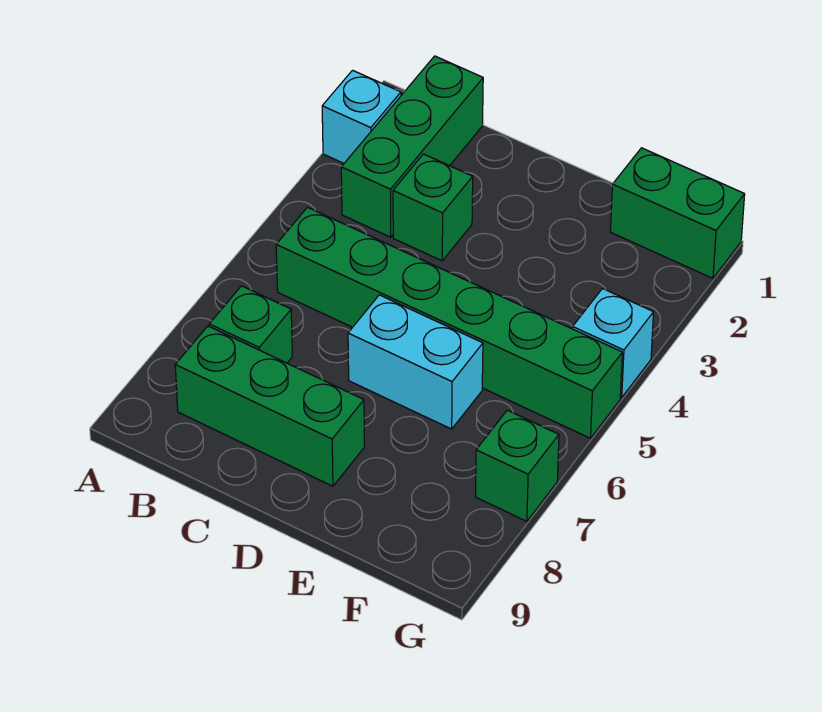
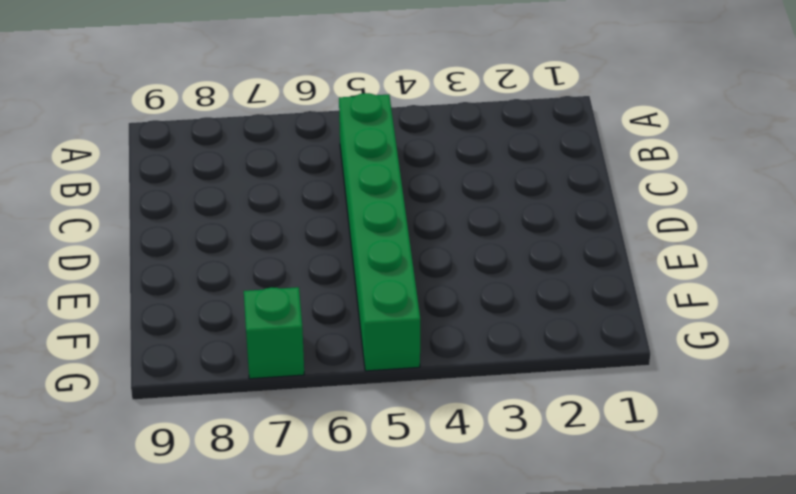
none -> cyan brick A2 level 1
none -> green brick B1:B3 level 1

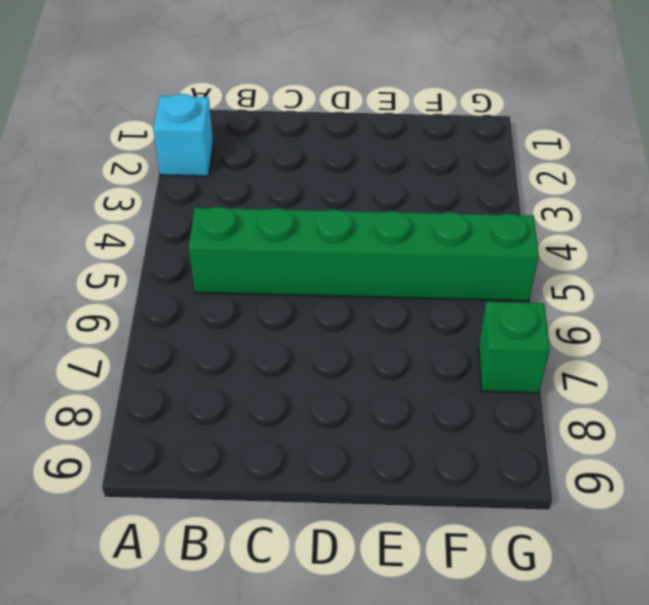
none -> green brick B1:B3 level 1
none -> green brick B7 level 1

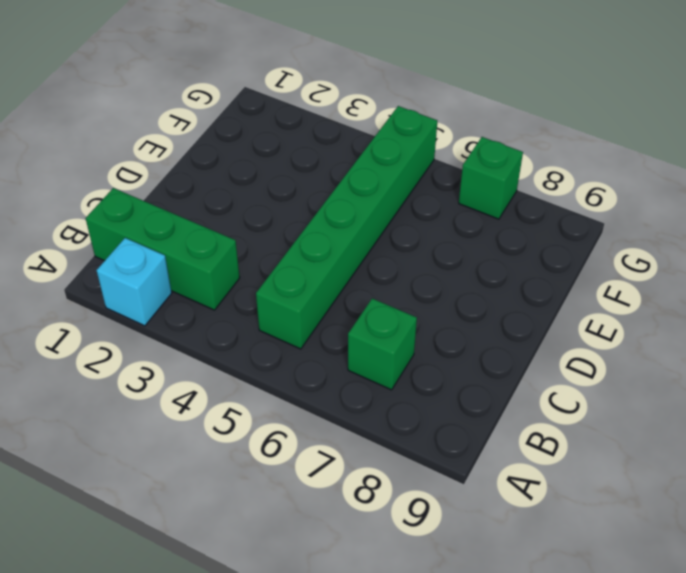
none -> green brick B8:D8 level 1
none -> green brick C3 level 1

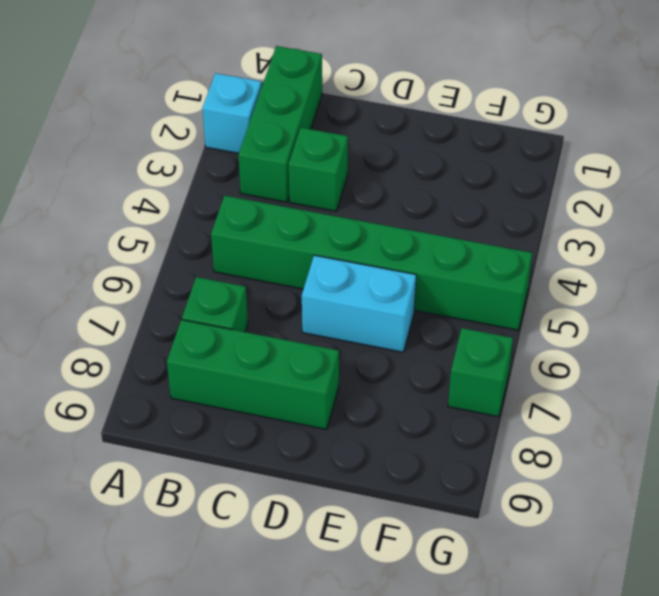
none -> green brick F1:G1 level 1
none -> cyan brick G4 level 1

